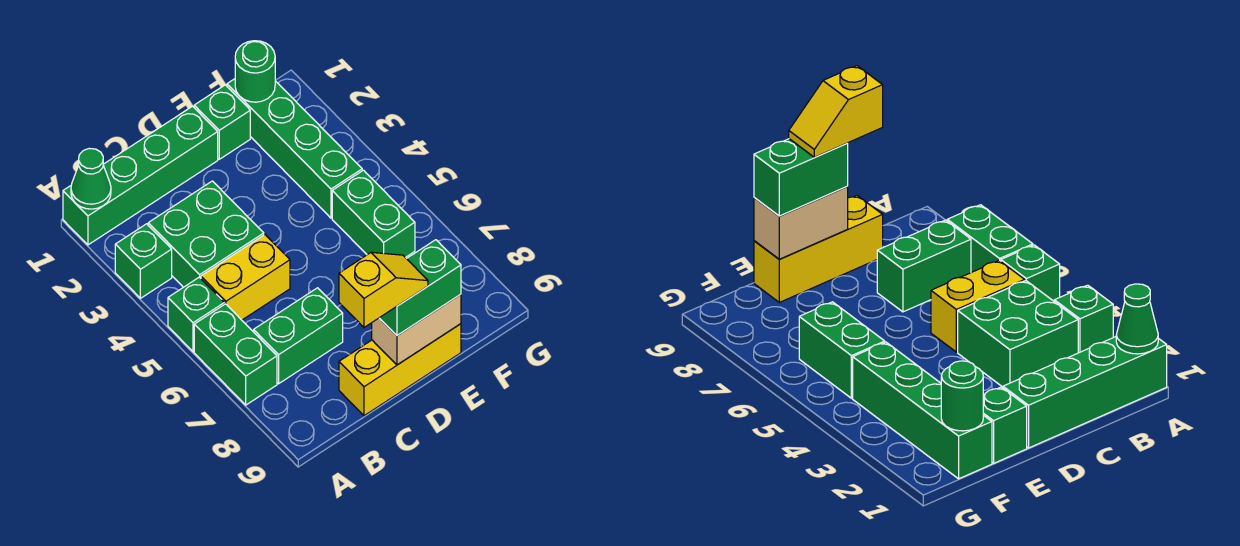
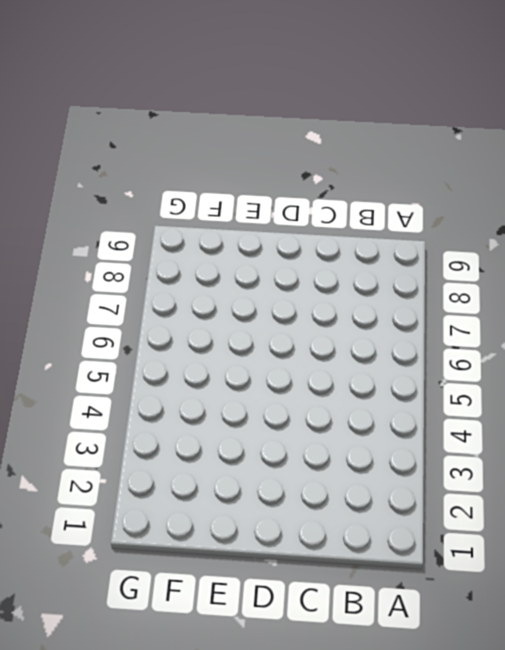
none -> green brick A1:D1 level 1
none -> green brick A3 level 1
none -> green brick A5 level 1

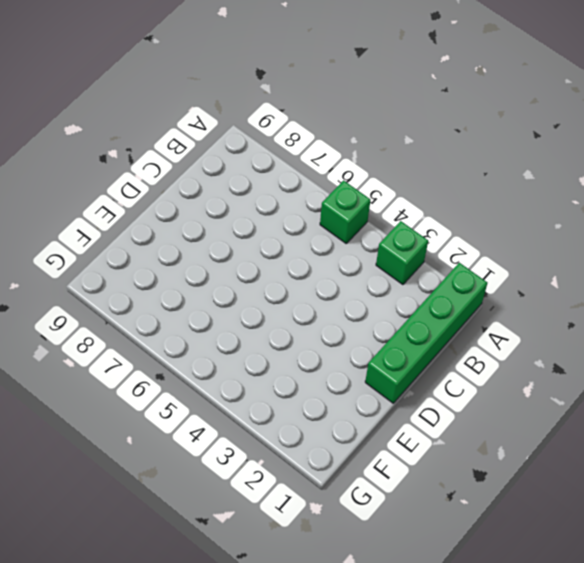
none -> green brick A6:A7 level 1
none -> green brick B3:C4 level 1
none -> yellow brick B5:C5 level 1

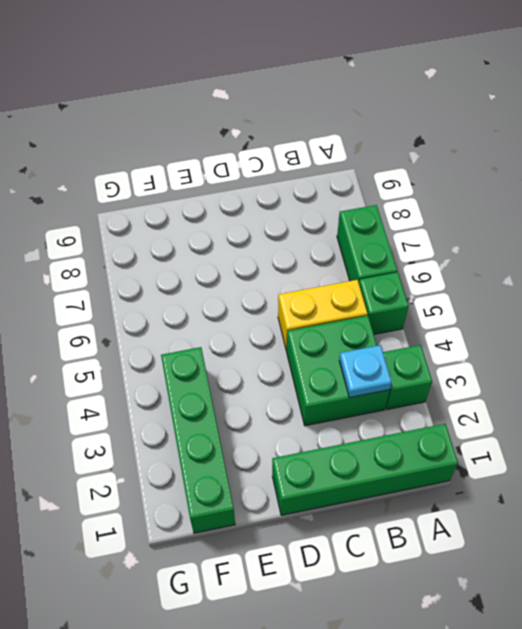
cyan plate B3 level 2 -> none
none -> green brick B7:C7 level 1
none -> yellow brick C9:E9 level 1
none -> green brick E1 level 1

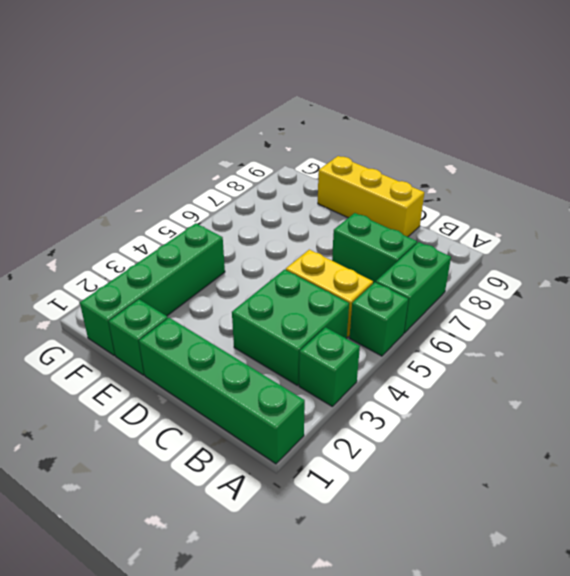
none -> green brick F5:F6 level 1
none -> green cone A1 level 2
none -> tan brick D9:E9 level 2

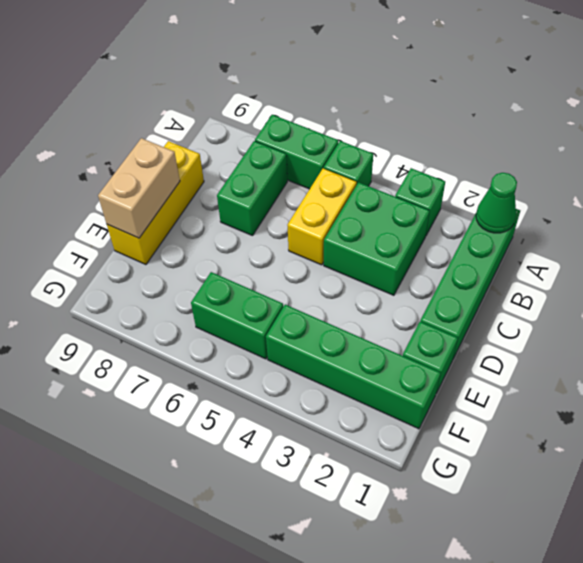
none -> green round brick F1 level 2
none -> green brick D9:E9 level 3
none -> yellow slope C9:D9 level 4 top C

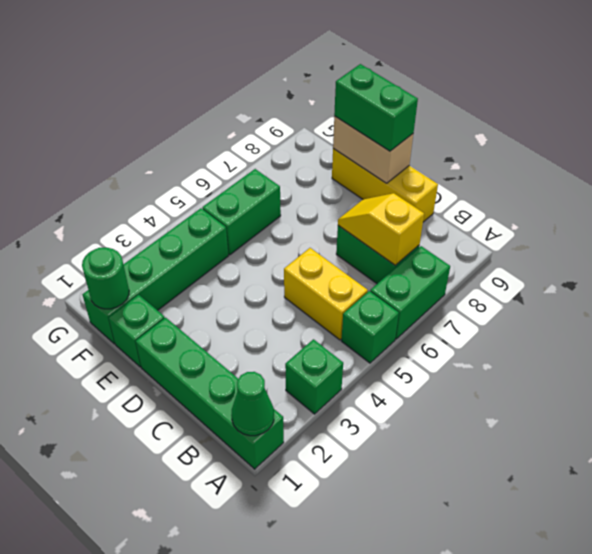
yellow slope B7:C7 level 2 top B -> yellow slope C9:D9 level 4 top C
none -> green brick B3:C4 level 1

